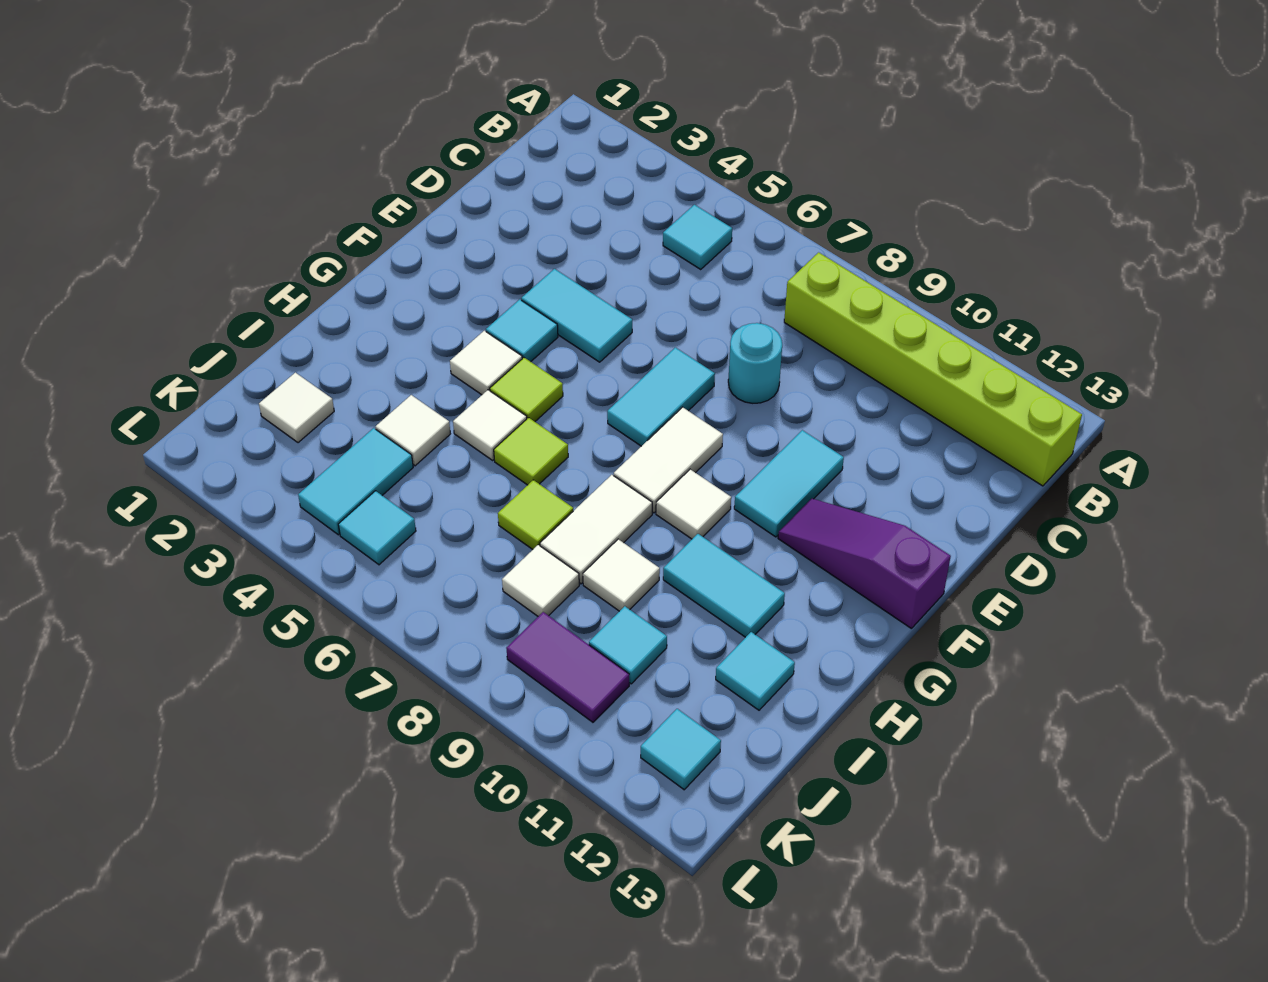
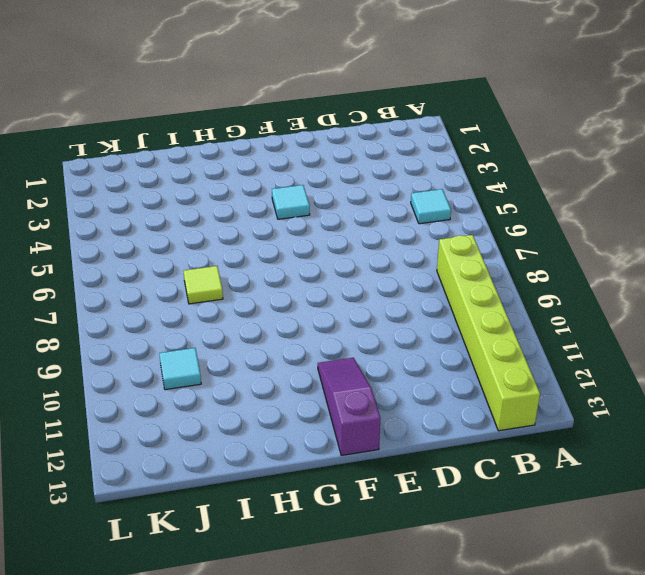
none -> cyan round brick D8 level 1
none -> cyan tile E4:E5 level 1
none -> cyan tile E7:F7 level 1

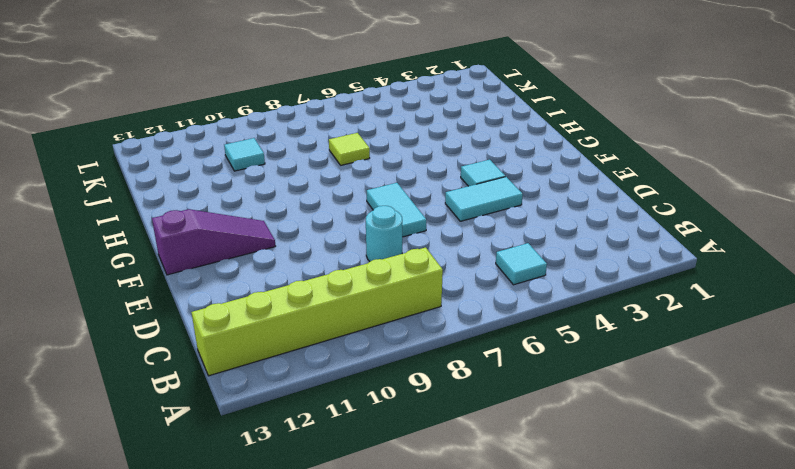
none -> cyan tile E10:F10 level 1
none -> white tile F8:G8 level 1
none -> white tile G4 level 1

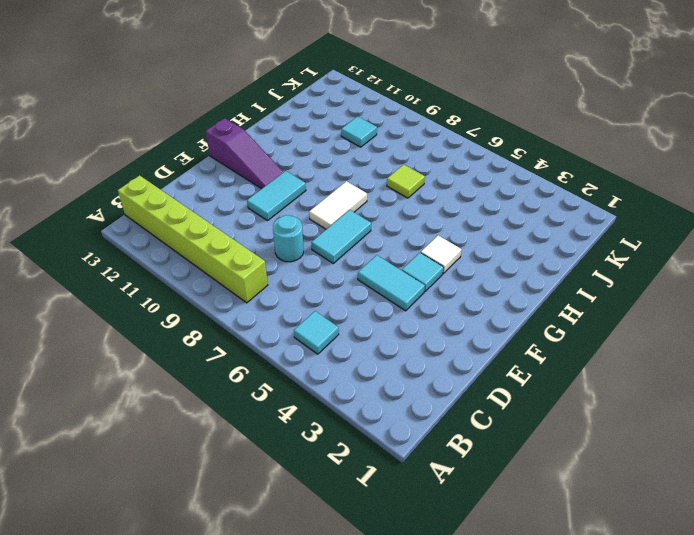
none -> lime tile G5 level 1
none -> white tile G9 level 1
none -> white tile H5 level 1

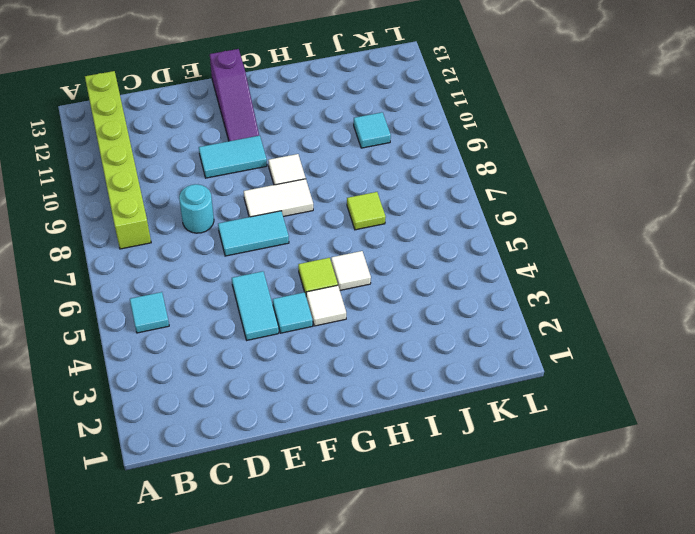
none -> lime tile H6 level 1
none -> white tile H8:I8 level 1
none -> cyan tile H10:H11 level 1

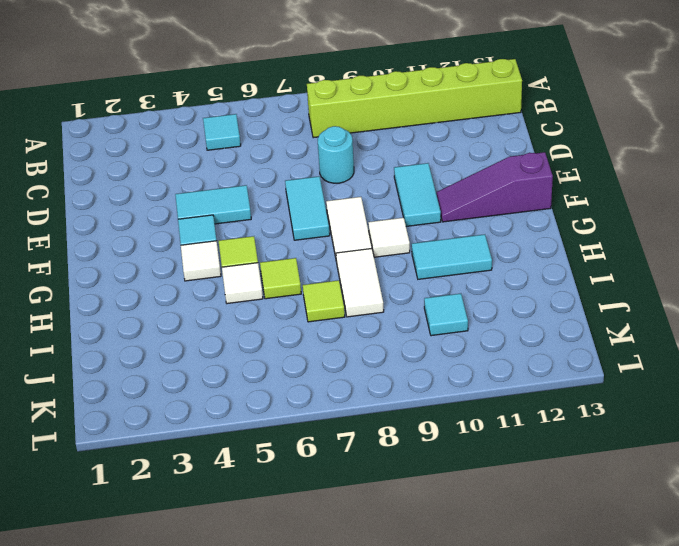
none -> white tile I4 level 1
none -> white tile I9 level 1
none -> cyan tile I12 level 1

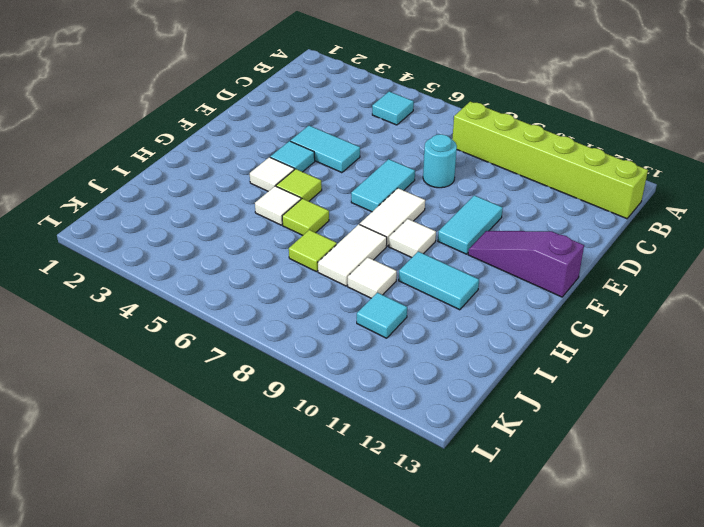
none -> white tile I4 level 1
none -> cyan tile I12 level 1
none -> white tile J2 level 1

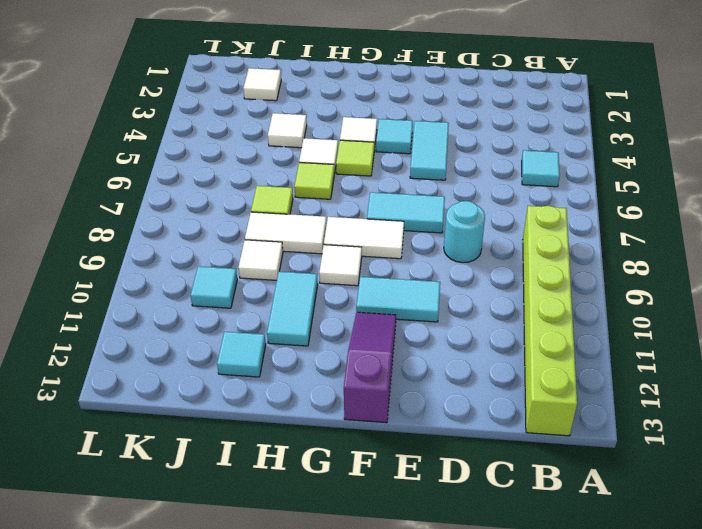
none -> cyan tile J4:K4 level 1
none -> white tile J8 level 1
none -> cyan tile K5 level 1

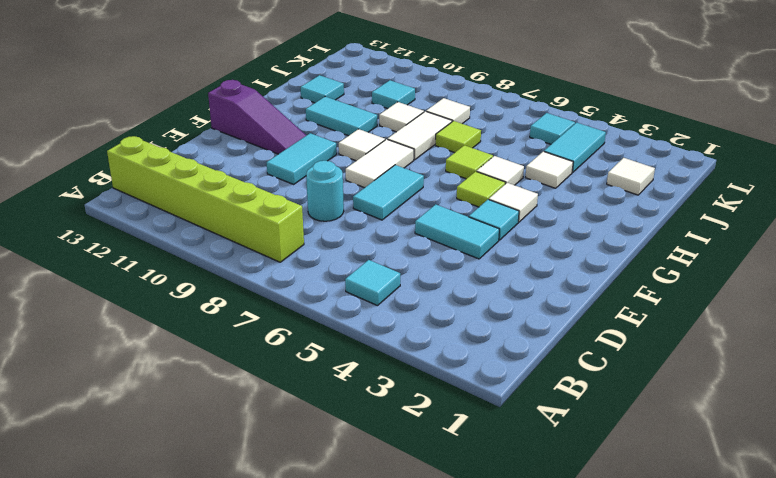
none -> purple tile K9:K10 level 1
none -> cyan tile K12 level 1

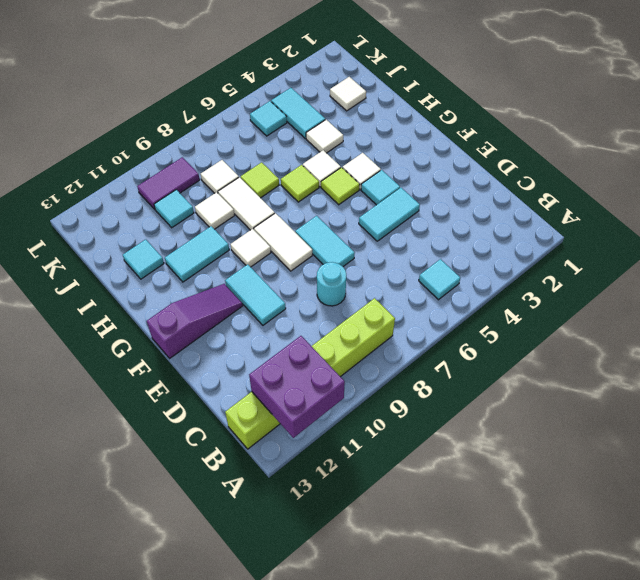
purple brick A11:B12 level 2 -> none
none -> cyan tile K12 level 1

